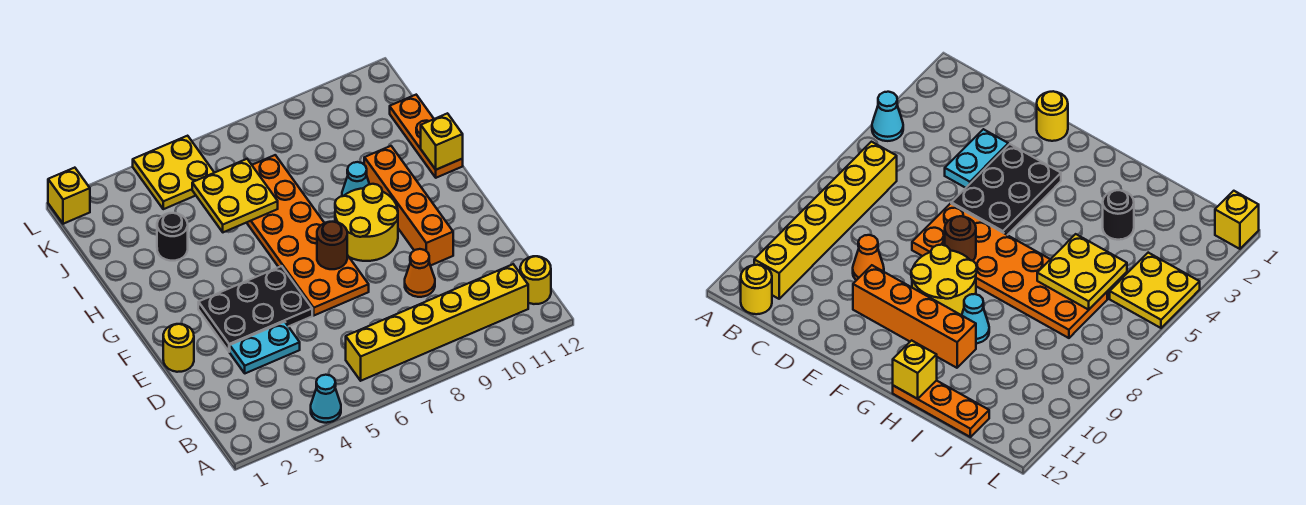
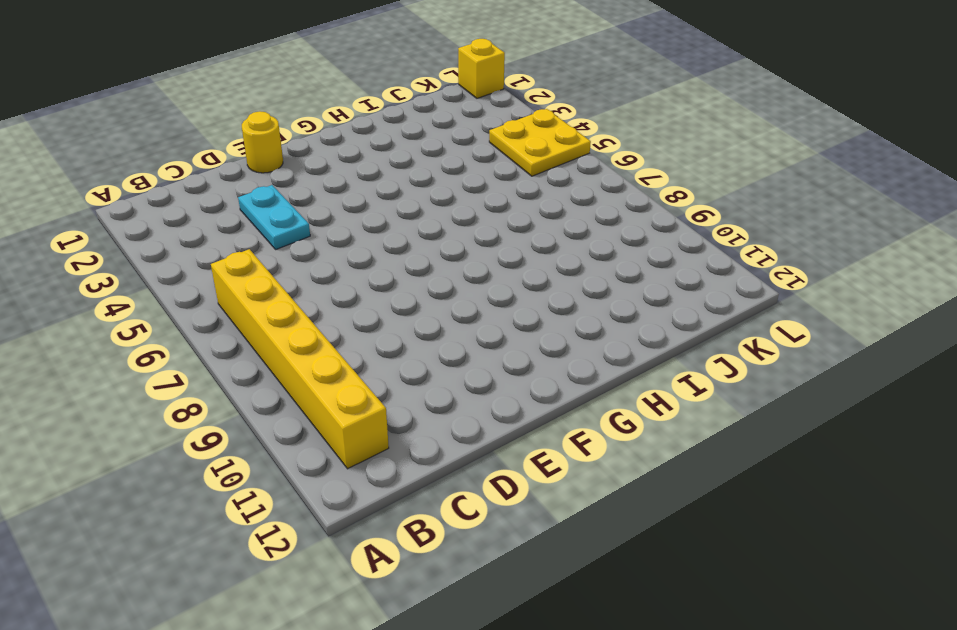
none -> cyan cone A4 level 1
none -> yellow round brick B12 level 1
none -> orange cone D9 level 1

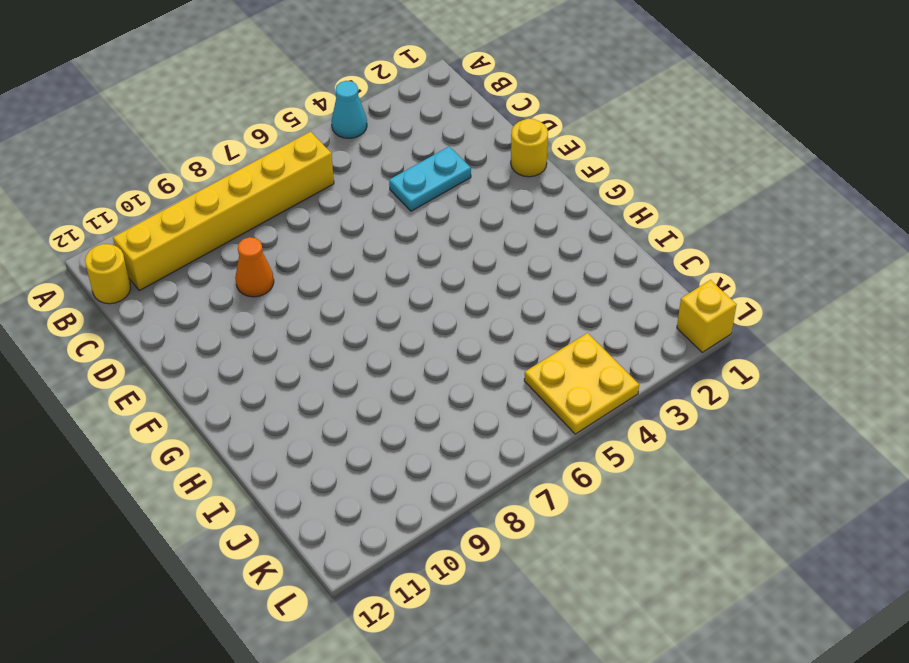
none -> black plate E3:F5 level 1
none -> orange plate E6:J7 level 1
none -> orange brick E10:H10 level 1

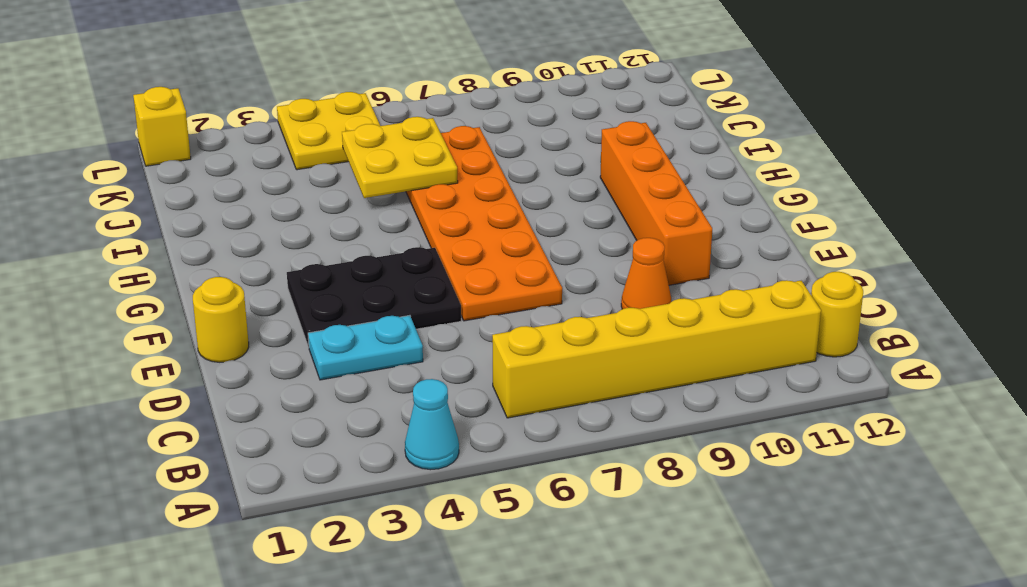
none -> yellow round brick F8:G9 level 1
none -> cyan cone H9 level 1
none -> orange plate H12:J12 level 1

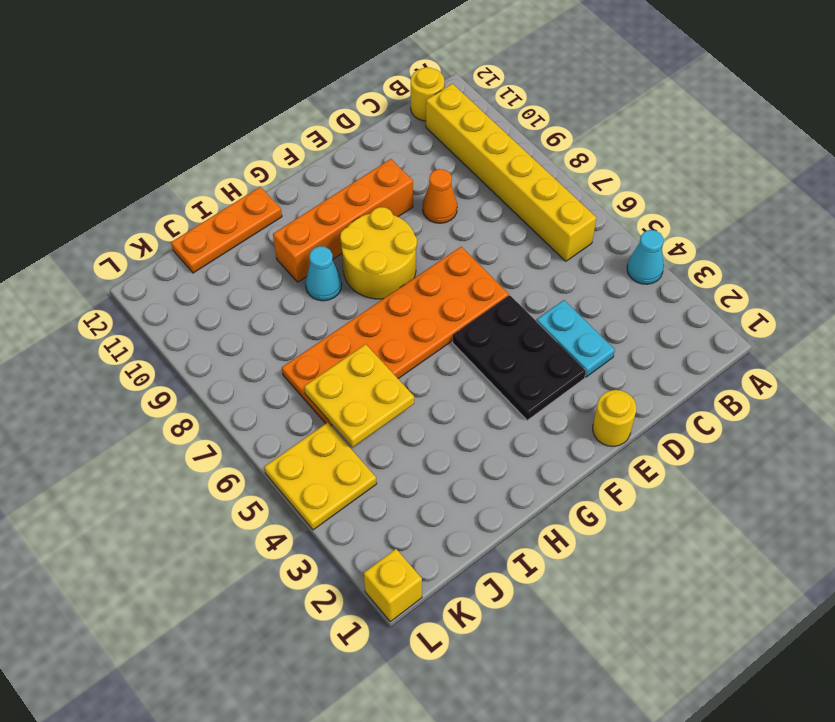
none -> black round brick I3 level 1
none -> brown round brick F7 level 2
none -> yellow brick H12 level 2

